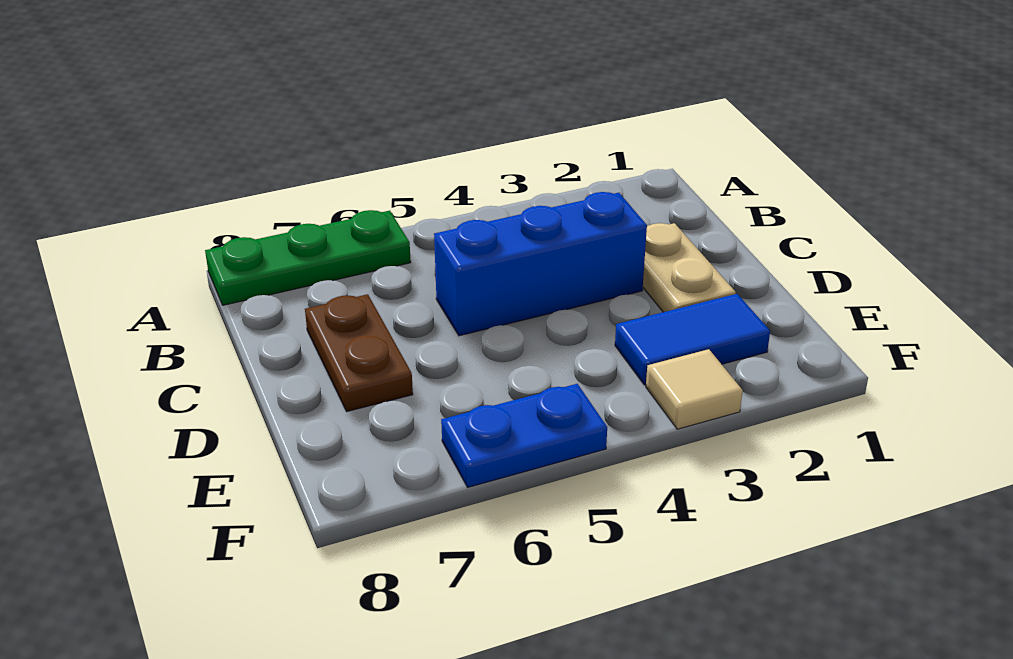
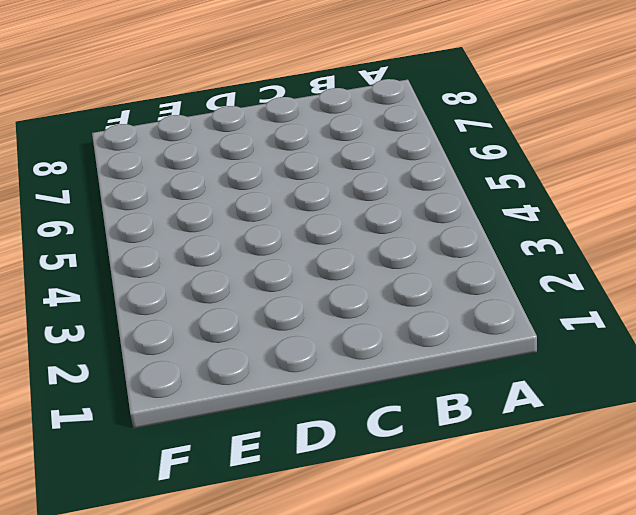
none -> green plate A6:A8 level 1
none -> tan plate C2:D2 level 1

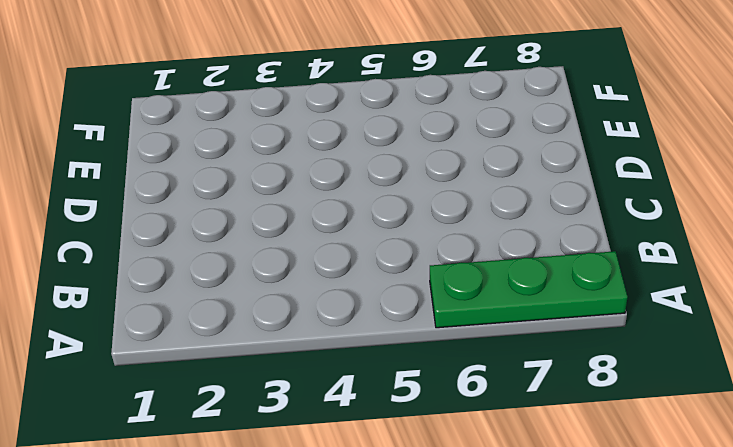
none -> tan plate C2:D2 level 1
none -> blue brick C3:C5 level 1

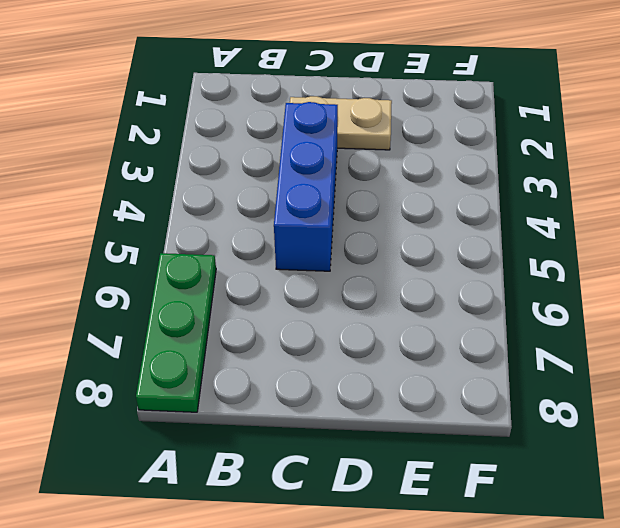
none -> brown plate C7:D7 level 1
none -> blue tile E2:E3 level 1

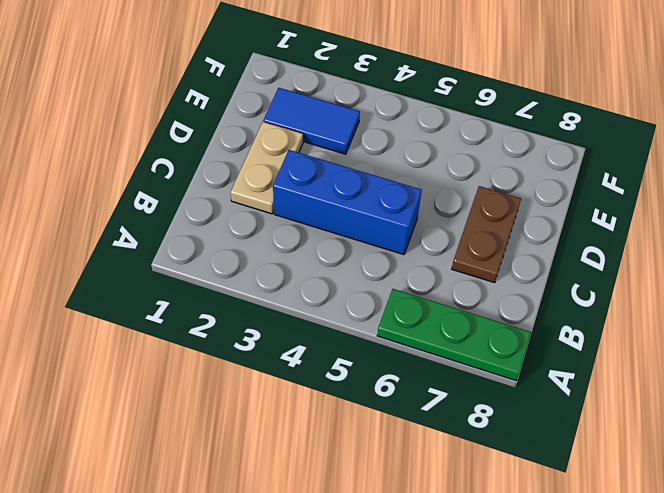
none -> tan tile F3 level 1
none -> blue plate F5:F6 level 1

